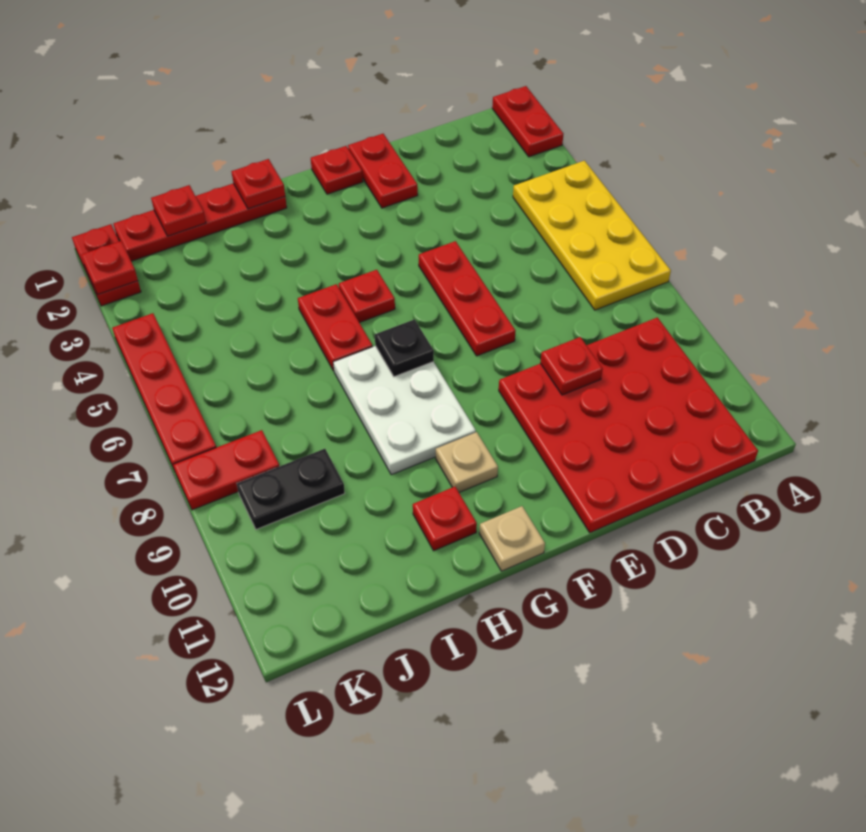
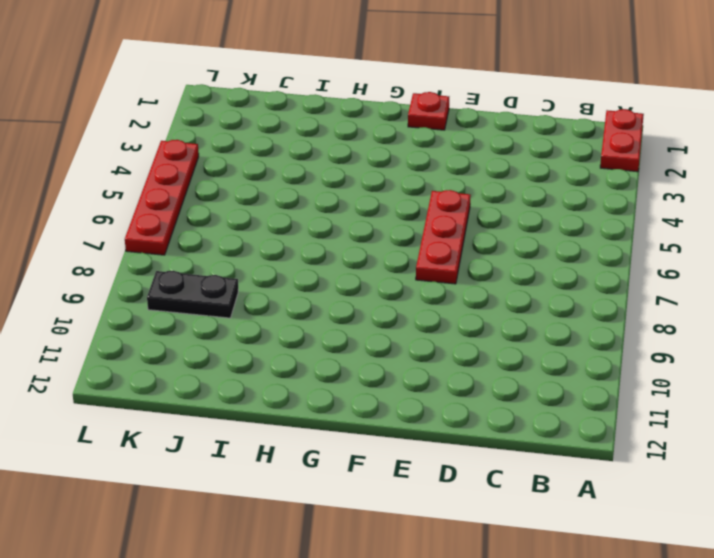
none -> yellow plate A4:B7 level 1
none -> red plate B9:E12 level 1
none -> red plate E1:E2 level 1

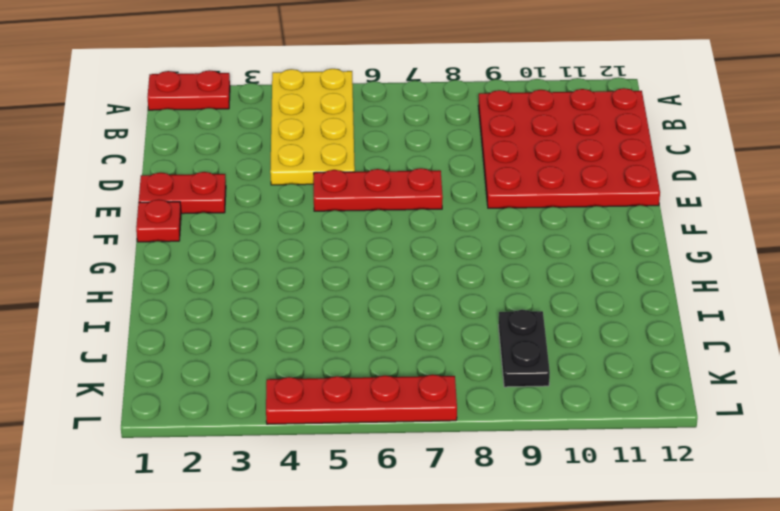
yellow plate A4:D5 level 1 -> yellow plate A4:B7 level 1
none -> red plate G5 level 1
none -> white plate G7:H9 level 1
none -> tan plate G10 level 1

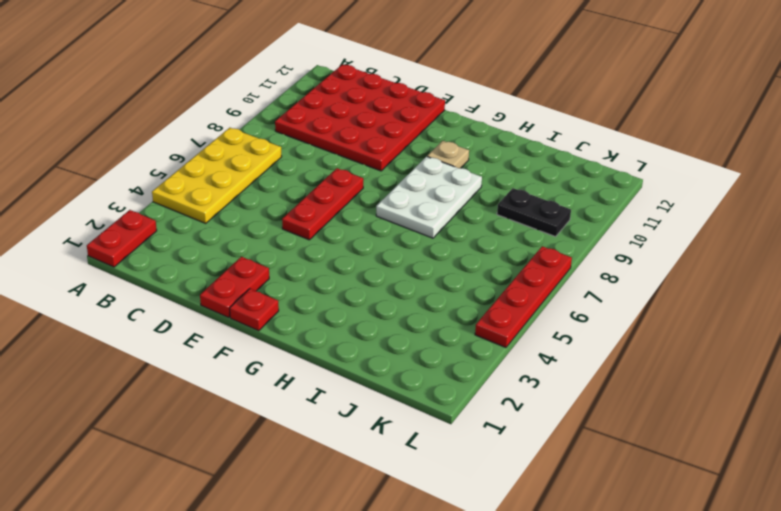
none -> red plate G5 level 1
none -> tan plate G12 level 1
none -> red plate H1:K1 level 1

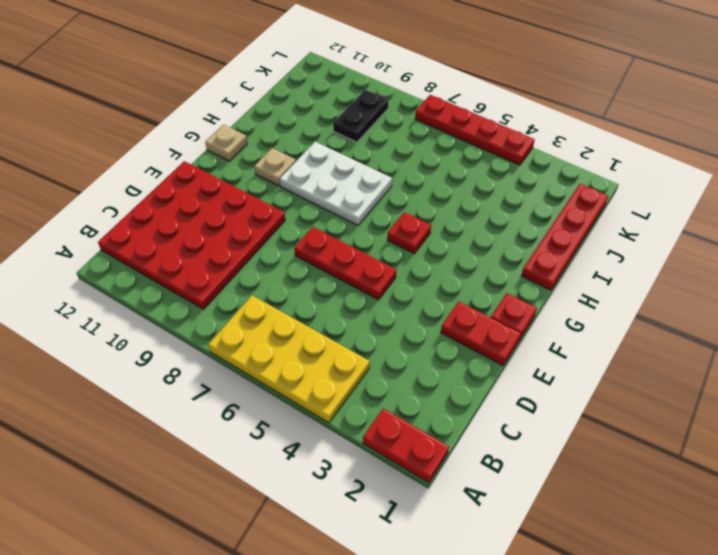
none -> red plate H5:H6 level 1
none -> red plate H11 level 1
none -> red plate K8:L8 level 1

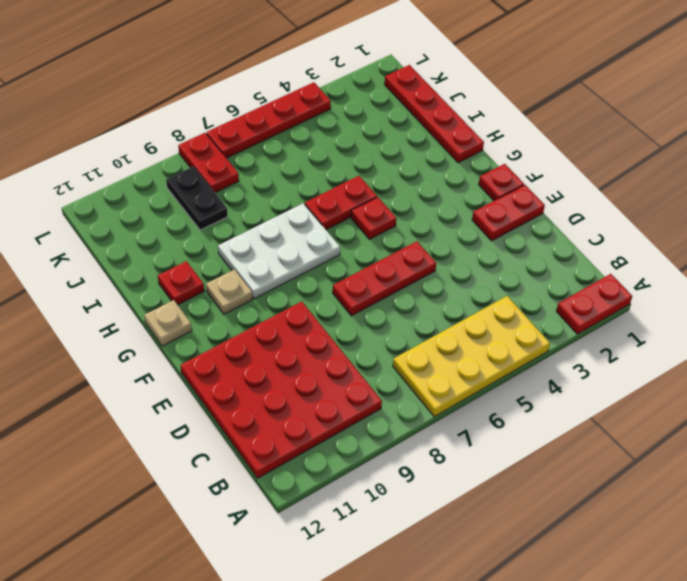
none -> red plate L1:L2 level 1
none -> red plate D9 level 2
none -> black plate G7 level 2

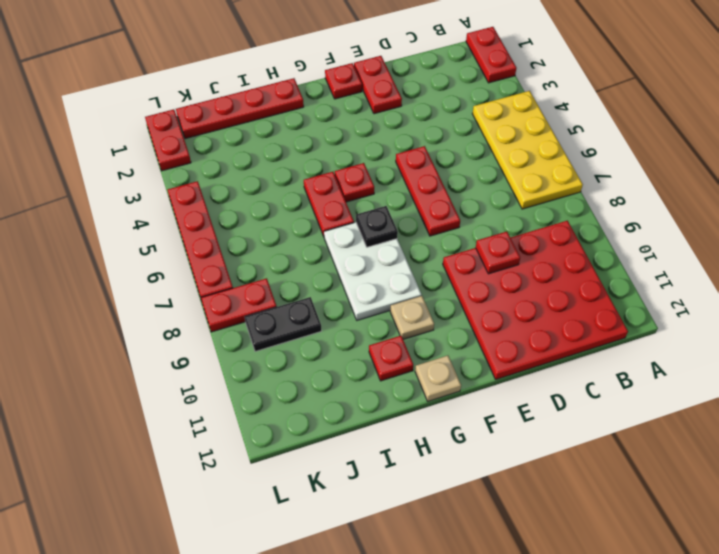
none -> red plate H1 level 2
none -> red plate J1 level 2
none -> red plate L2 level 2

